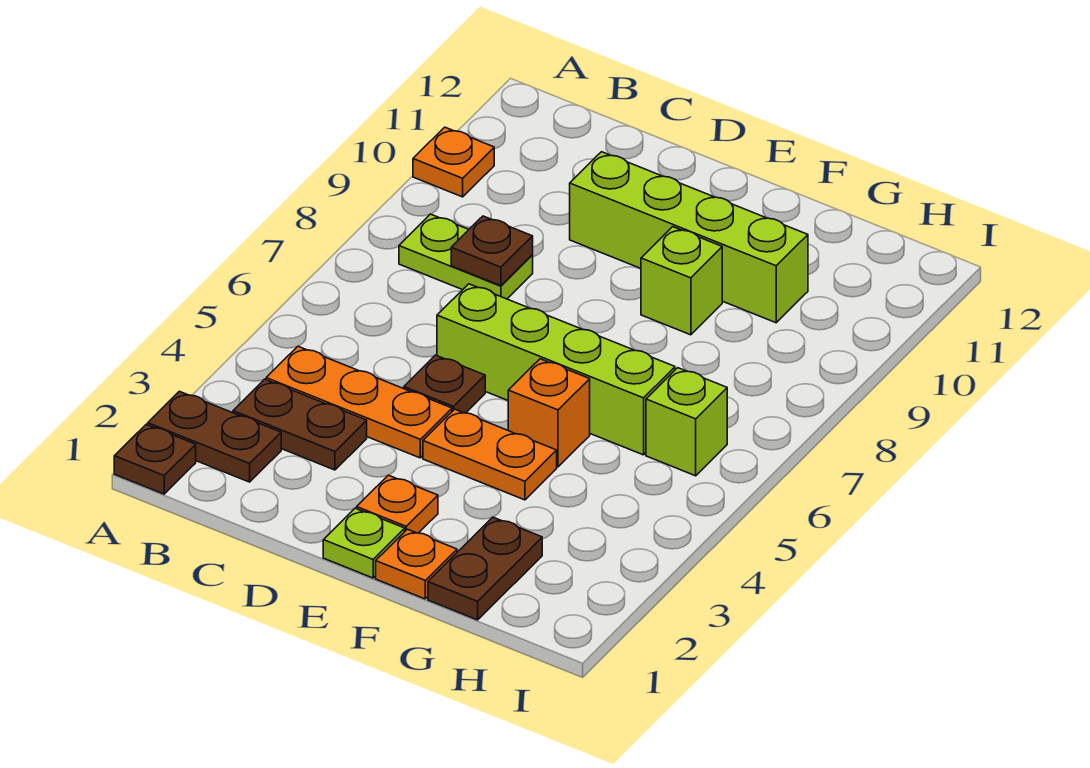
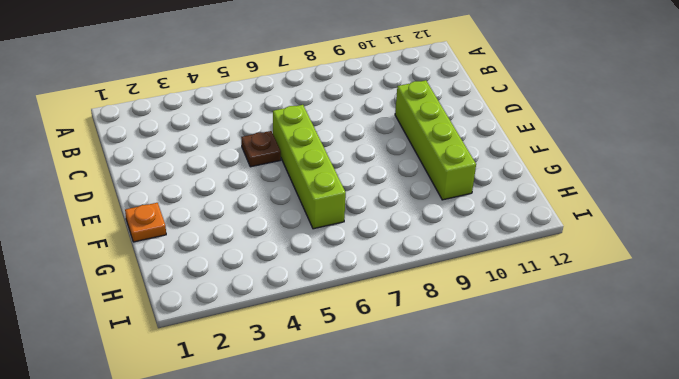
none -> brown plate A1 level 1
none -> brown plate A2:B2 level 1
none -> orange plate A10 level 1

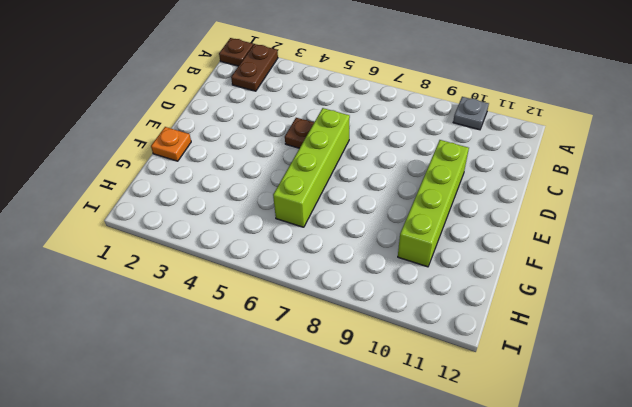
grey plate A10 level 1 -> orange plate A10 level 1
none -> brown plate B3:C3 level 1
none -> orange plate B4:D4 level 1
none -> lime plate B8:C8 level 1

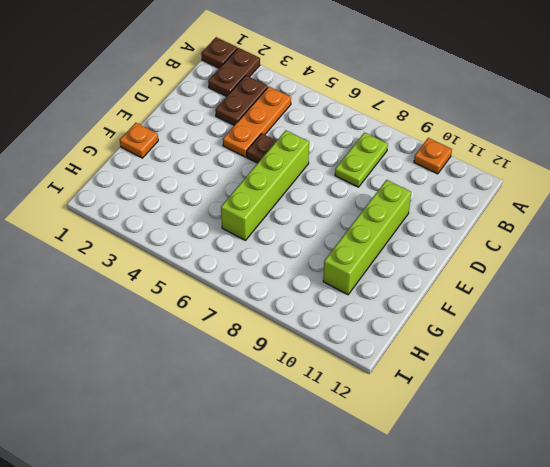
none -> lime plate E1 level 1
none -> orange plate E2 level 1
none -> orange plate E4:F4 level 1

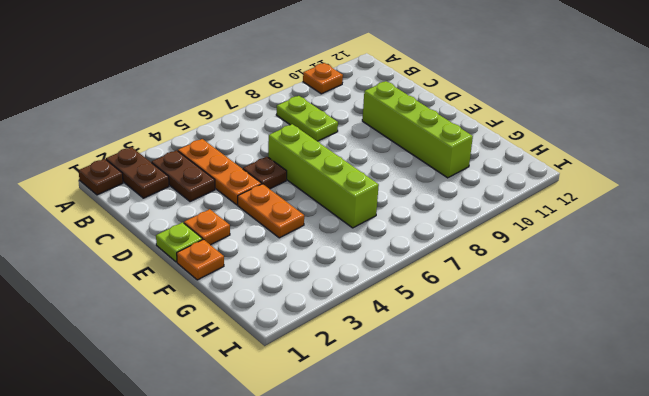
none -> orange brick F5 level 1
none -> lime brick F9 level 1
none -> brown plate G1:G2 level 1

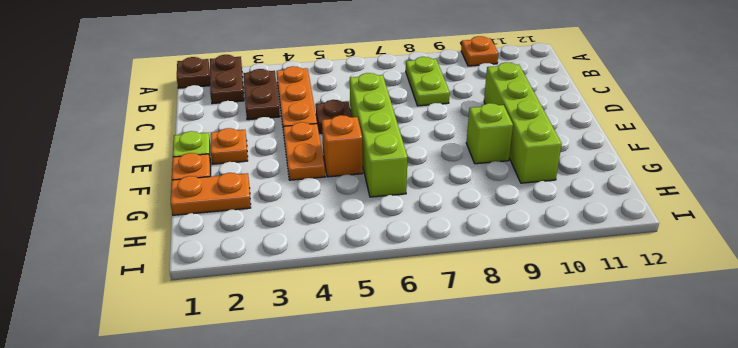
orange plate G1:G2 level 1 -> brown plate G1:G2 level 1
none -> lime brick H6 level 1
none -> brown plate C8 level 2

